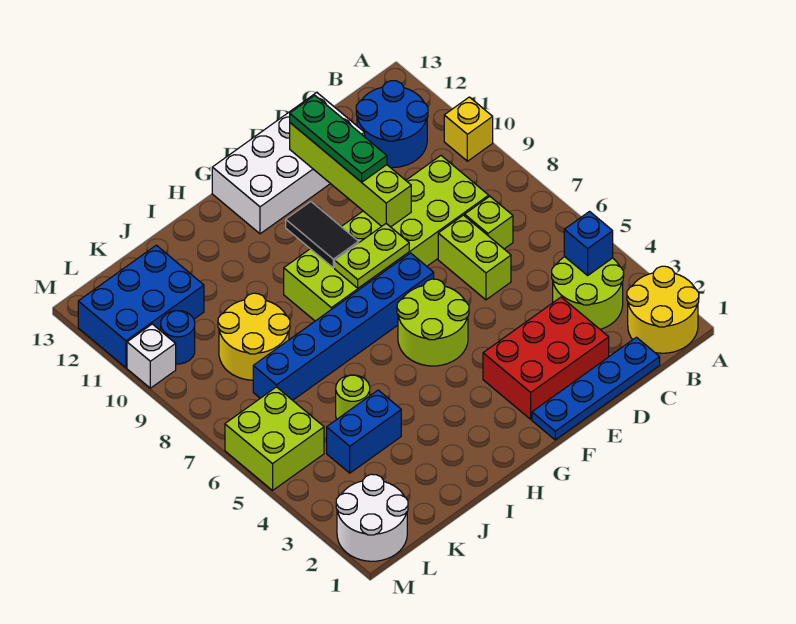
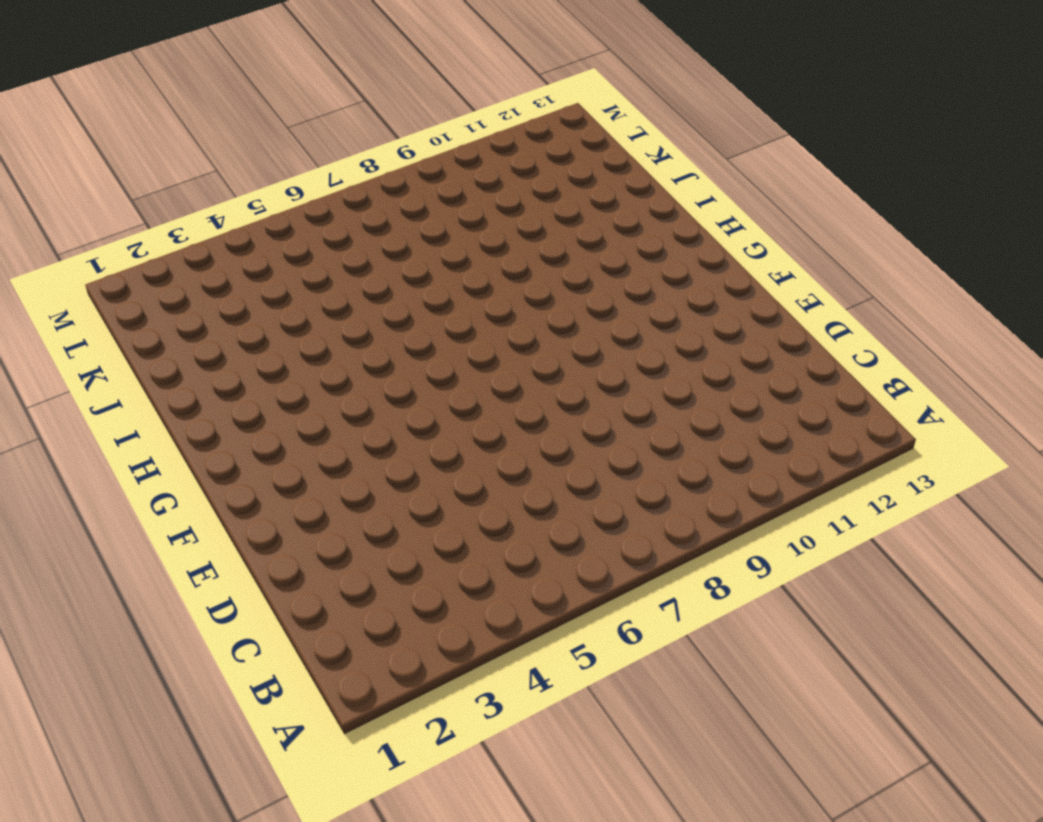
none -> yellow round brick A1:B2 level 1
none -> yellow brick A10 level 1
none -> lime round brick B3:C4 level 1

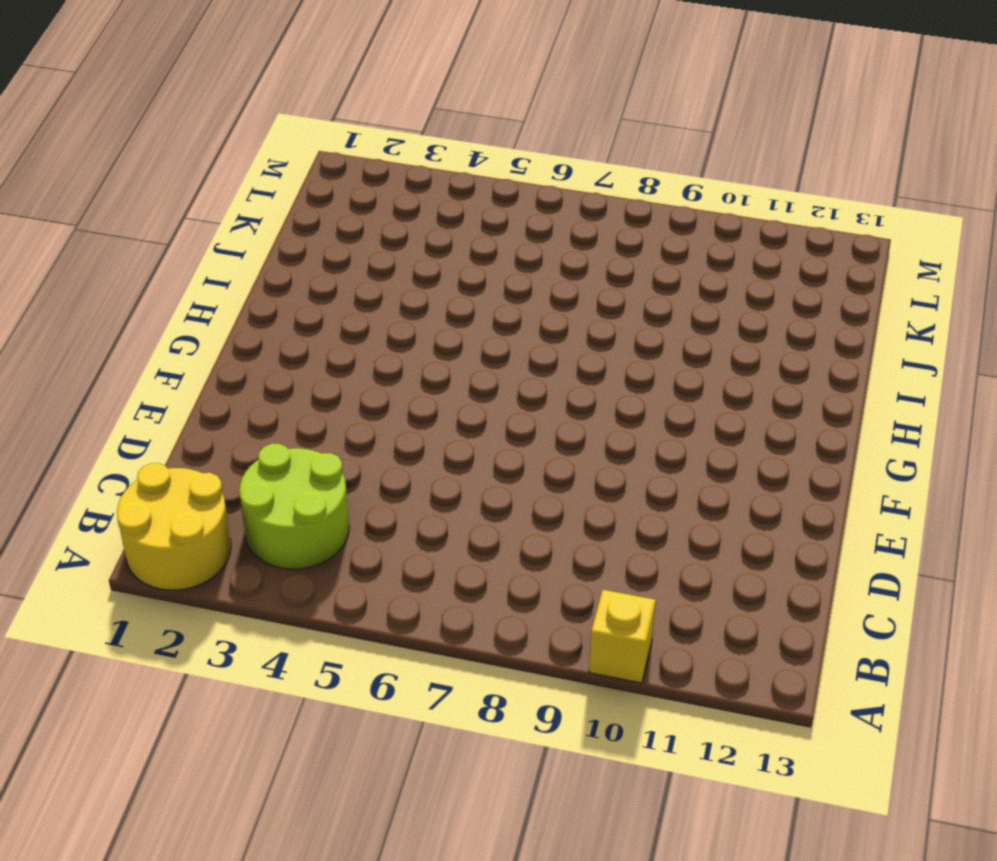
none -> blue round brick B11:C12 level 1
none -> blue plate C1:F1 level 1
none -> lime brick C7 level 1

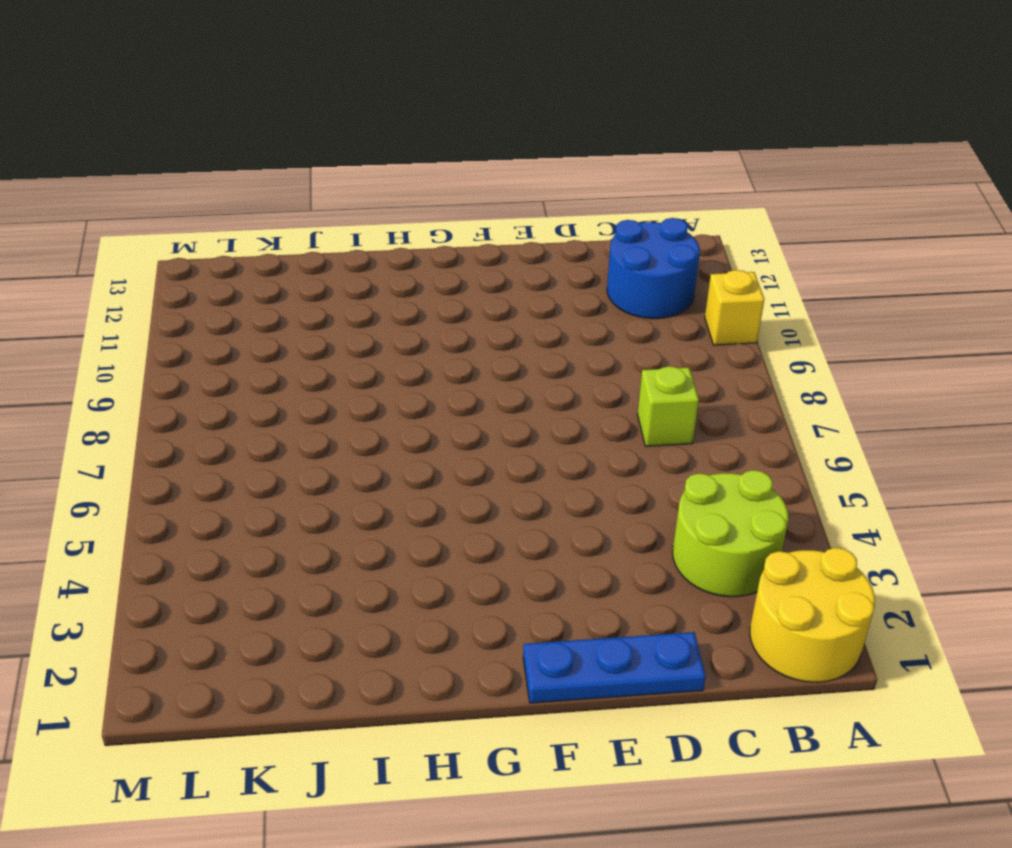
blue plate D1:F1 level 1 -> blue plate C1:F1 level 1
none -> lime brick C8:H9 level 1
none -> red brick D2:F3 level 1
none -> lime brick D6:D7 level 1

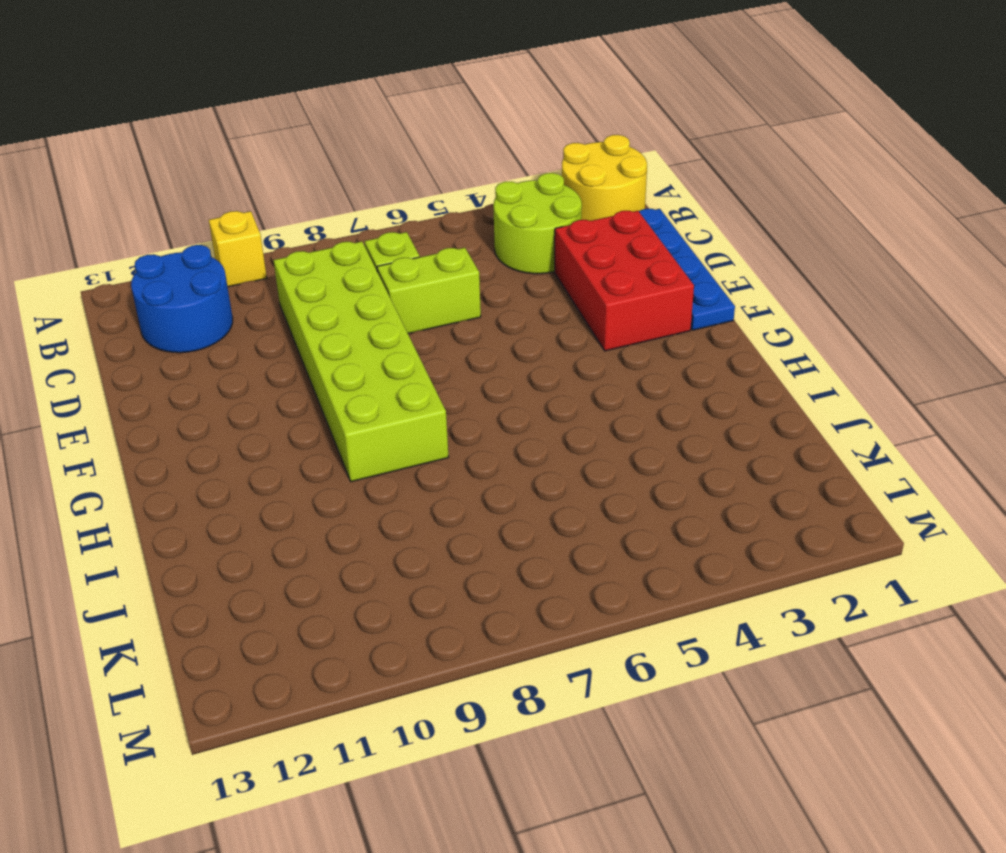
none -> white brick D12:G13 level 1
none -> lime round brick F5:G6 level 1
none -> blue brick F7:K7 level 1

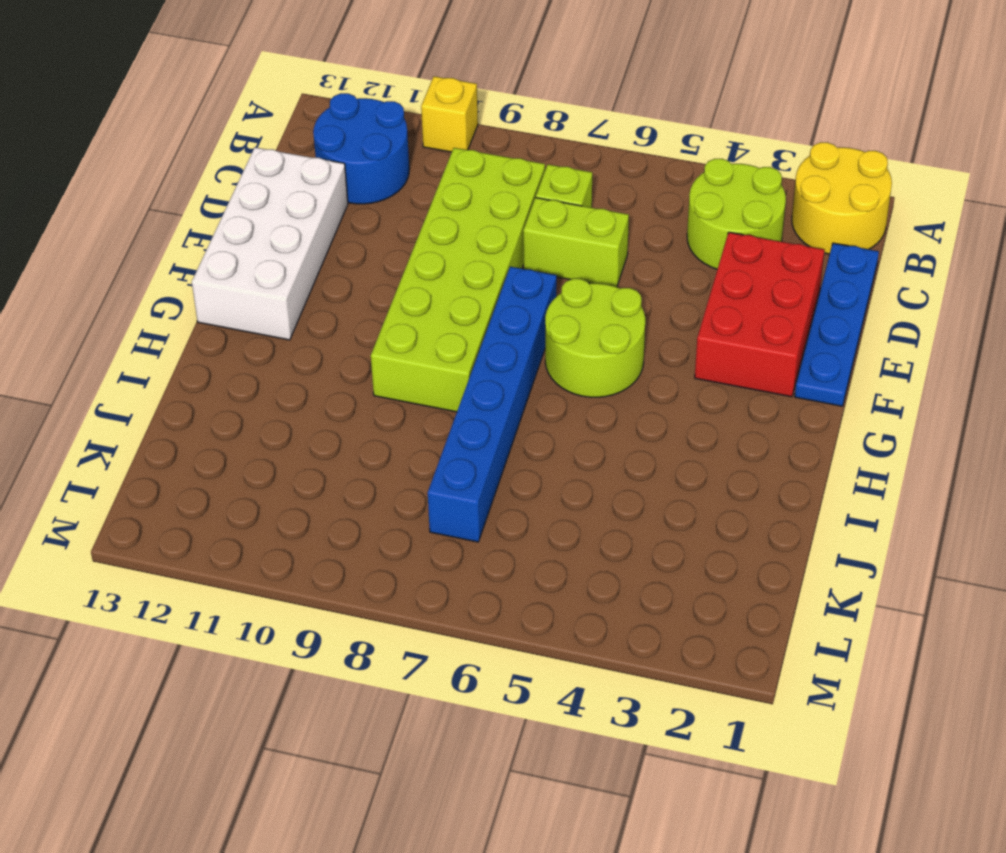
none -> blue brick J4:K4 level 1
none -> lime round brick J5 level 1
none -> yellow round brick J8:K9 level 1

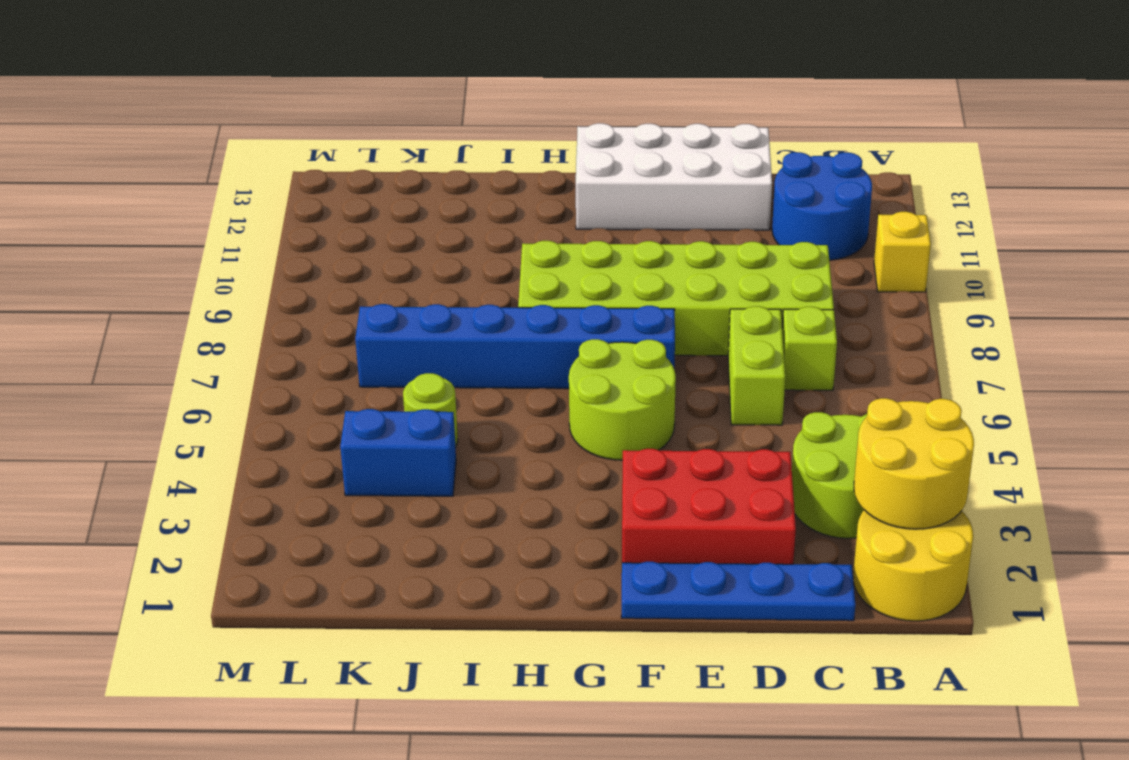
yellow round brick A2:B3 level 2 -> yellow round brick J8:K9 level 1
none -> blue brick K11:M12 level 1
none -> white round brick L1:M2 level 1
none -> lime brick L5:M6 level 1

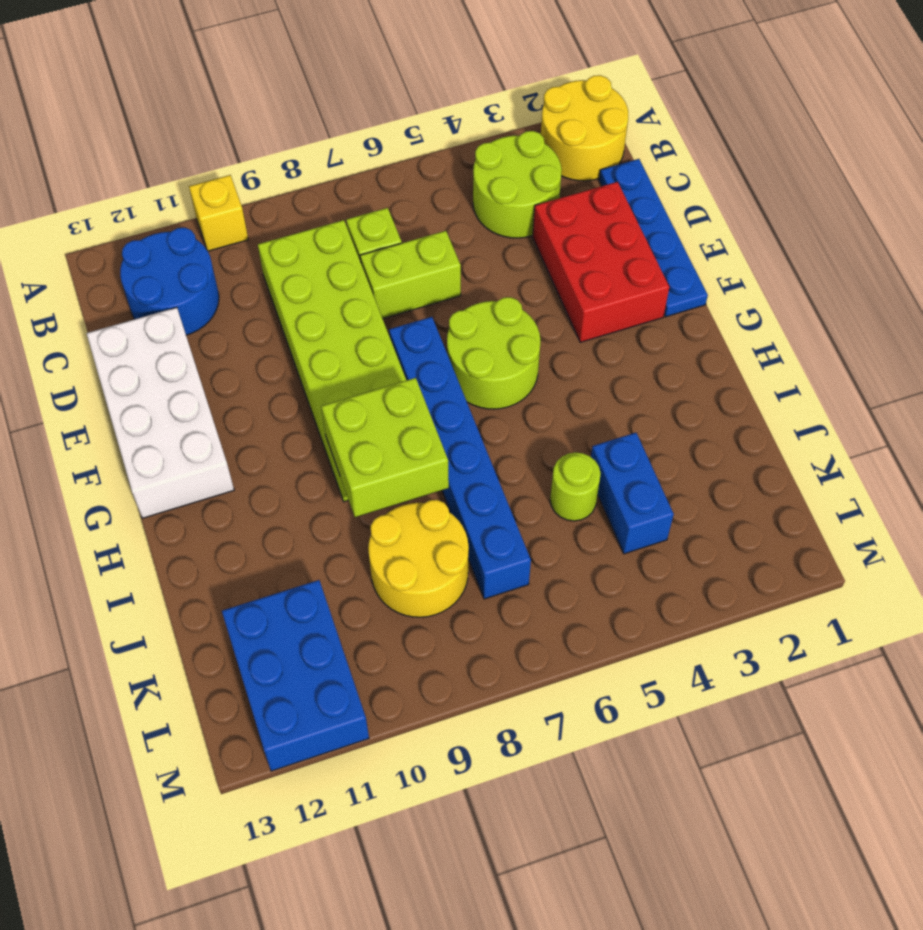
lime brick H8:I9 level 2 -> lime brick L5:M6 level 1
none -> white round brick L1:M2 level 1
none -> blue round brick L10 level 1
none -> white brick M10 level 1

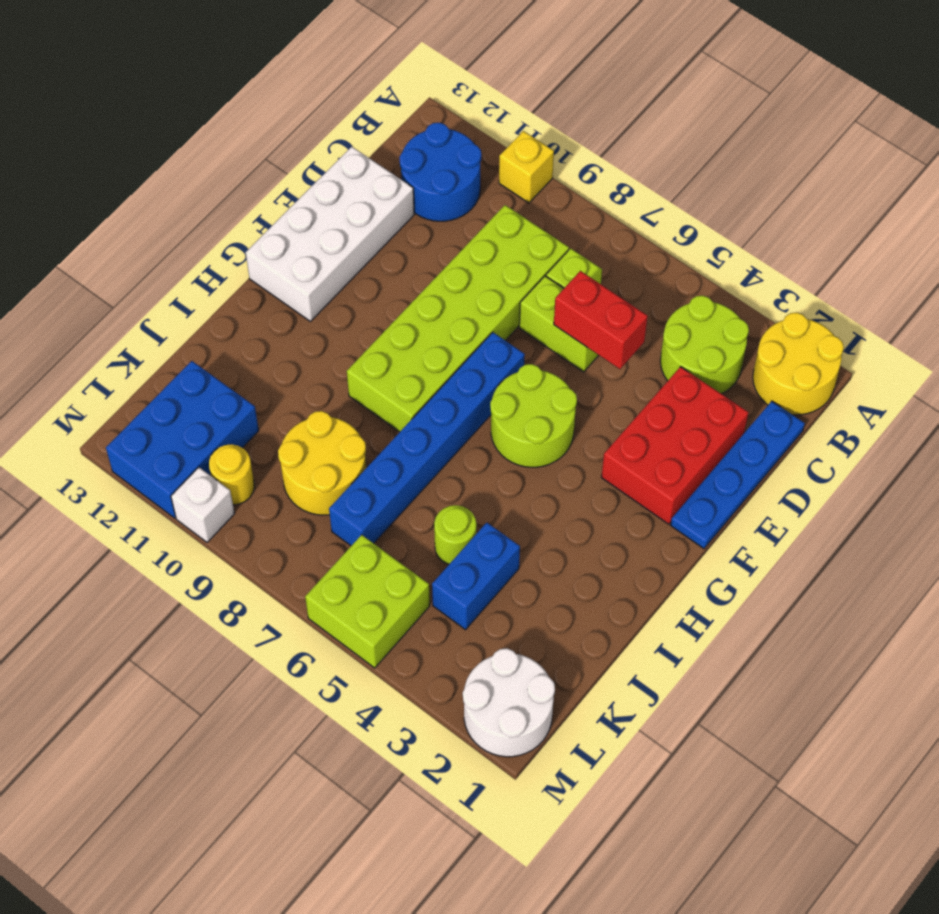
red brick D5:D6 level 2 -> none
yellow round brick L10 level 1 -> blue round brick L10 level 1
none -> blue brick B4 level 2
none -> lime brick E9:E12 level 2
none -> lime plate F8:G8 level 2

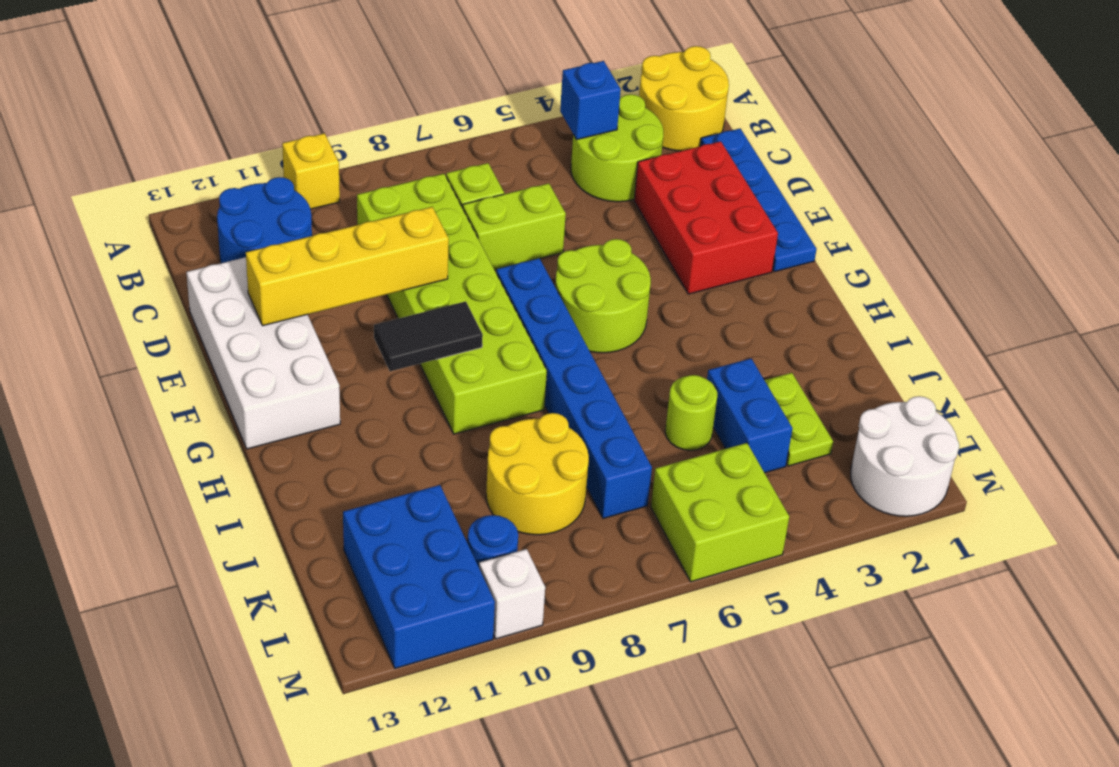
yellow brick E9:E12 level 2 -> lime brick E9:E12 level 2
lime plate J3:K3 level 1 -> lime plate F8:G8 level 2
none -> green plate E10:E12 level 3

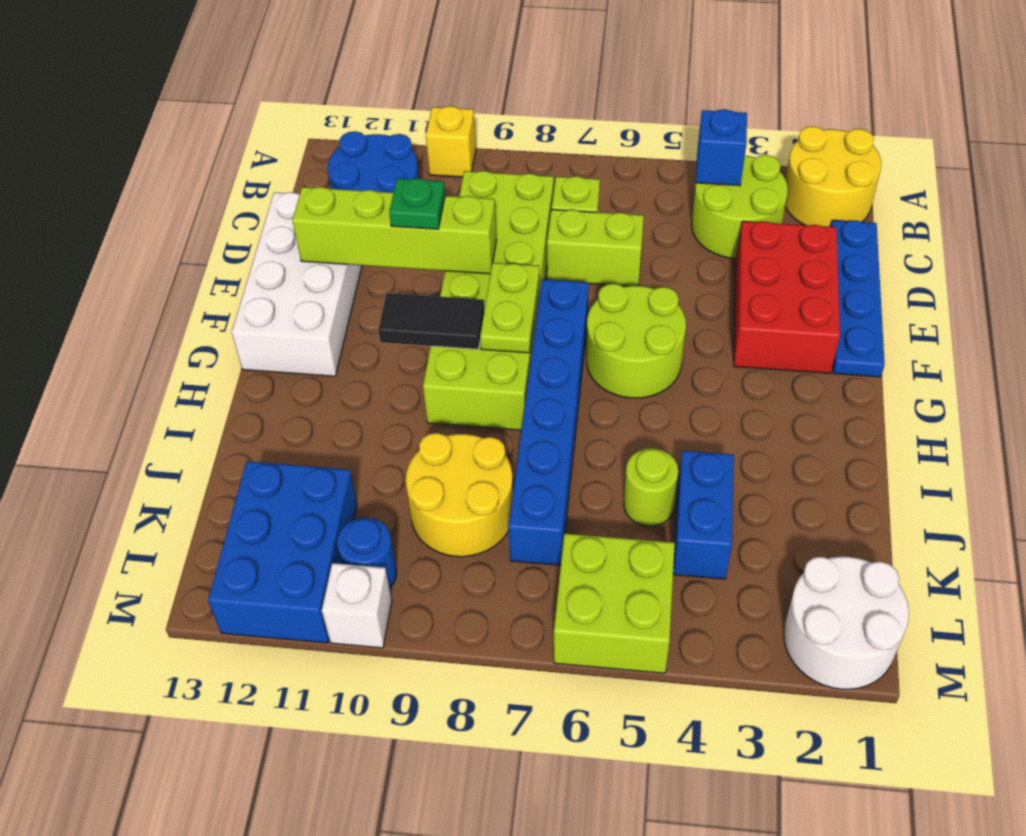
green plate E10 level 3 -> green plate E10:E12 level 3

